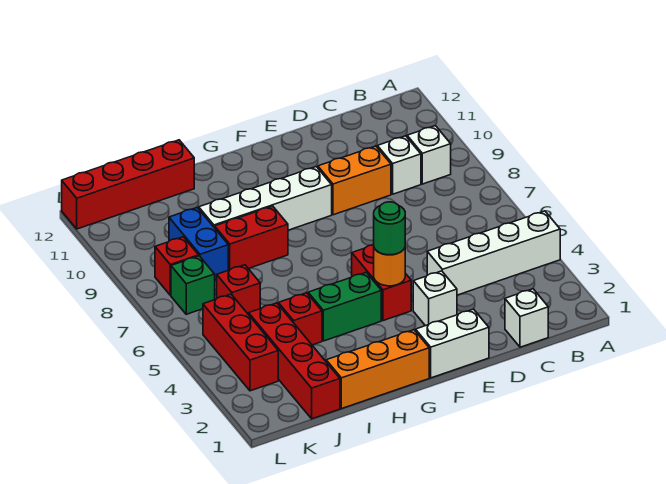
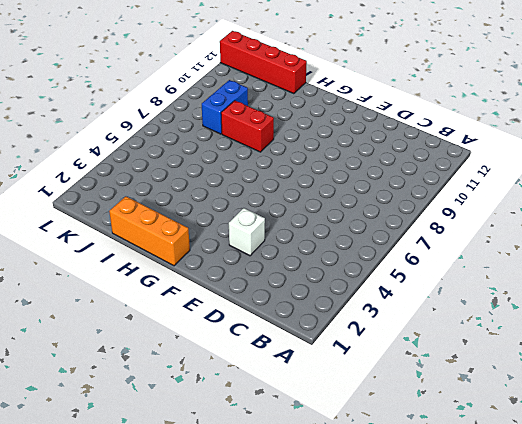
none -> white brick A4:D4 level 1
none -> white brick B9 level 1
none -> white brick C1 level 1

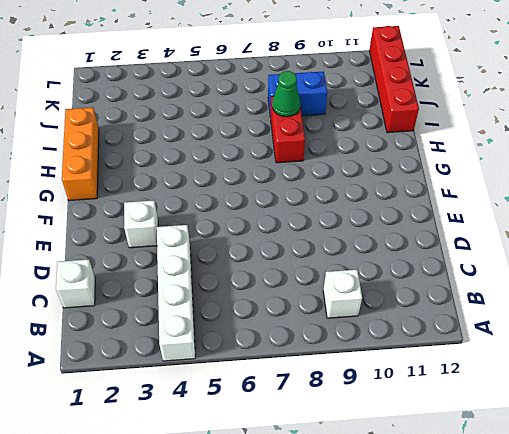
green cone I8 level 2 -> none
none -> white brick C9 level 1
none -> orange brick D9:E9 level 1
none -> white brick E1:F1 level 1

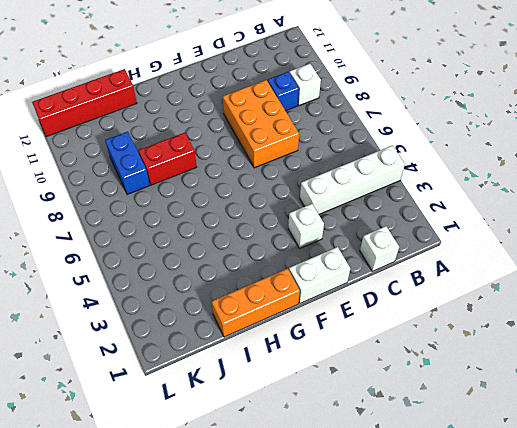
blue brick C9 level 1 -> white brick C9 level 1
orange brick D7:E9 level 1 -> orange brick D9:E9 level 1
none -> red brick F4:F5 level 1
none -> white brick F9:I9 level 1
none -> green brick G4:H4 level 1

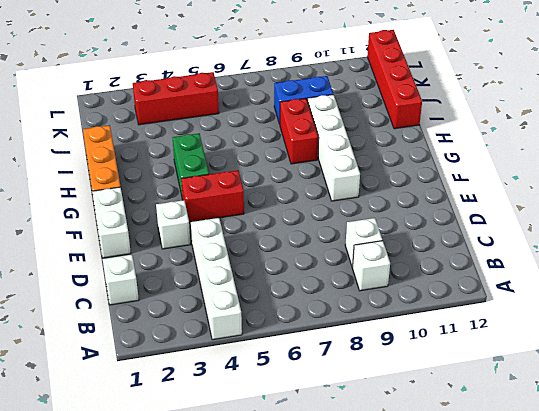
none -> orange brick D9:E9 level 1
none -> red brick I4 level 1
none -> red brick J1:J4 level 1

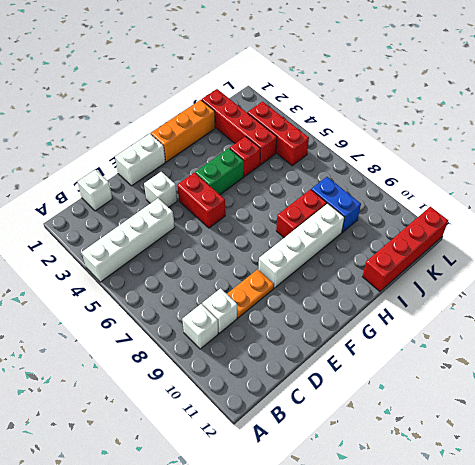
orange plate D9:E9 level 1 -> orange brick D9:E9 level 1
none -> red brick J6 level 1
none -> green brick K7 level 1
none -> red brick K8 level 1

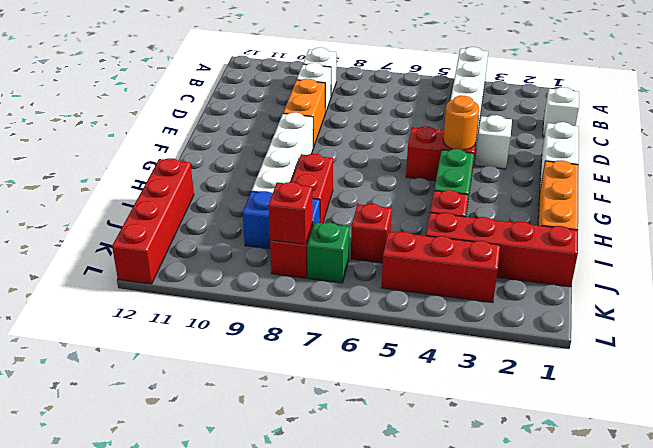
red brick K8 level 2 -> none
none -> green round brick F4 level 3

